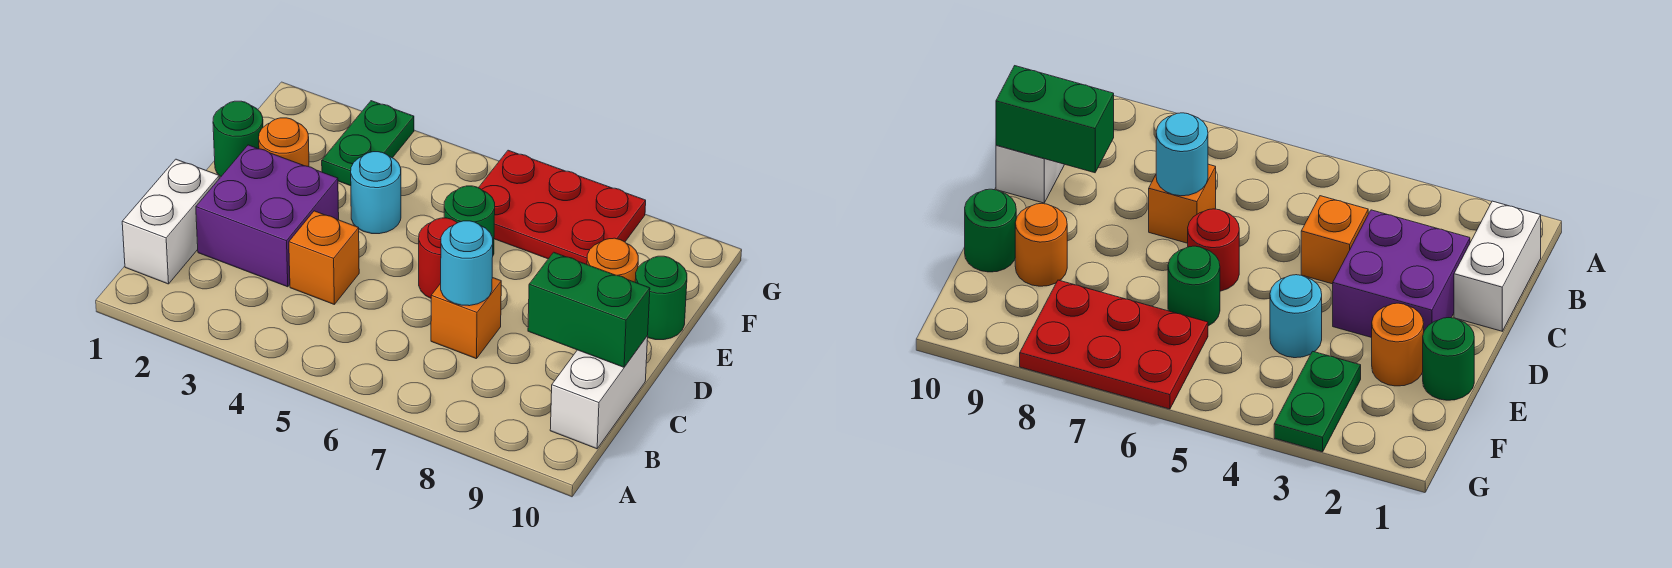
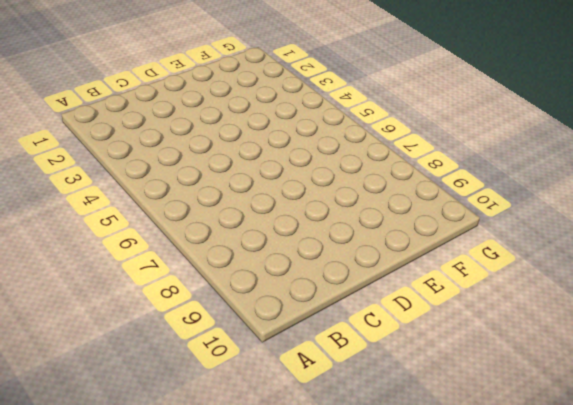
none -> white brick B1:C1 level 1
none -> white brick B10:C10 level 1
none -> purple brick C2:D3 level 1

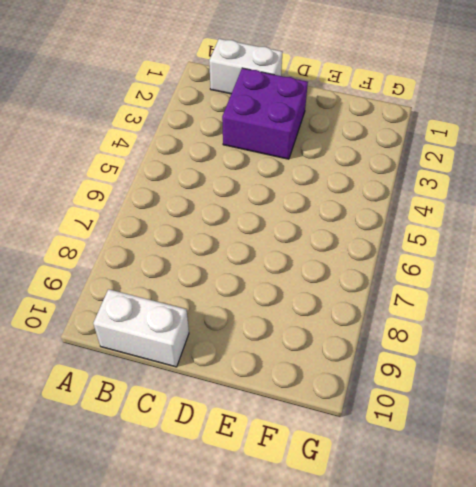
none -> orange brick C4 level 1
none -> orange brick C7 level 1
none -> red round brick D6 level 1

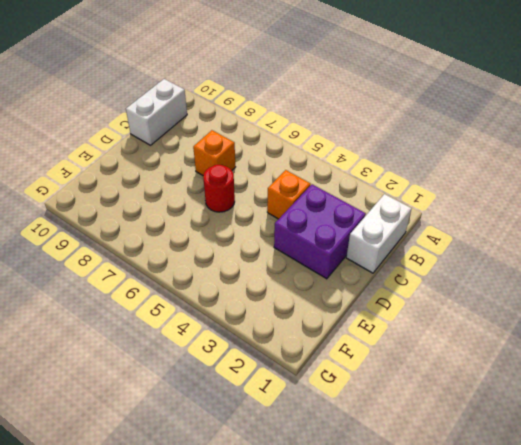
none -> green round brick E1 level 1
none -> orange round brick E2 level 1
none -> cyan round brick E4 level 1

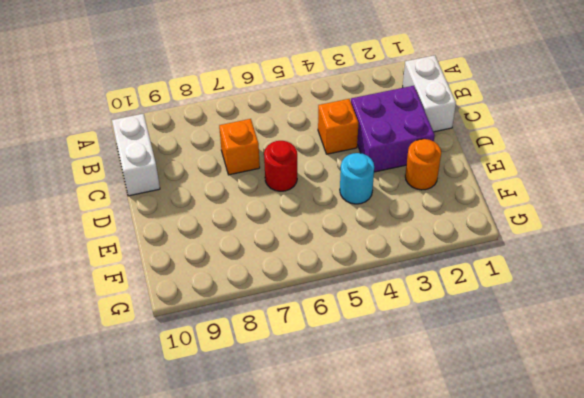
none -> green round brick E1 level 1
none -> green round brick E6 level 1
none -> orange round brick E9 level 1

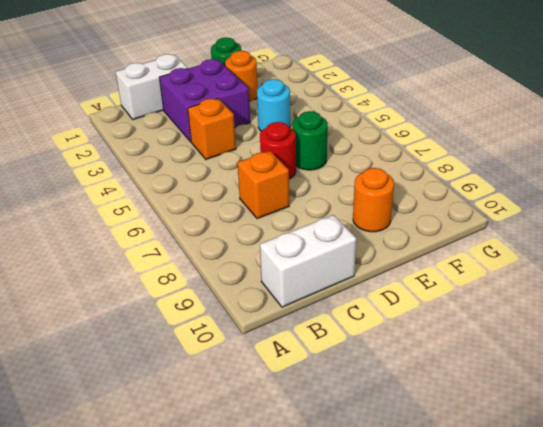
none -> green round brick E10 level 1
none -> green plate F3:G3 level 1
none -> red plate F6:G8 level 1

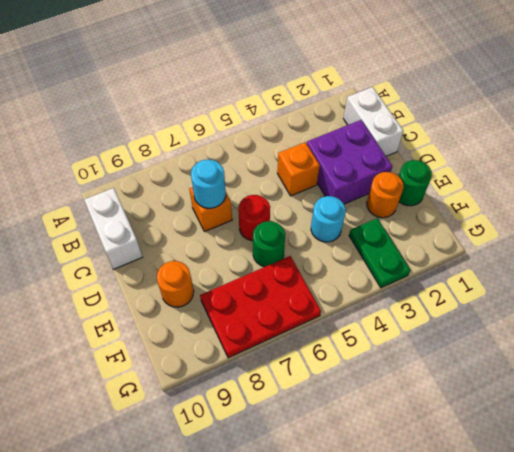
none -> green round brick E10 level 1
none -> green brick C9:C10 level 2

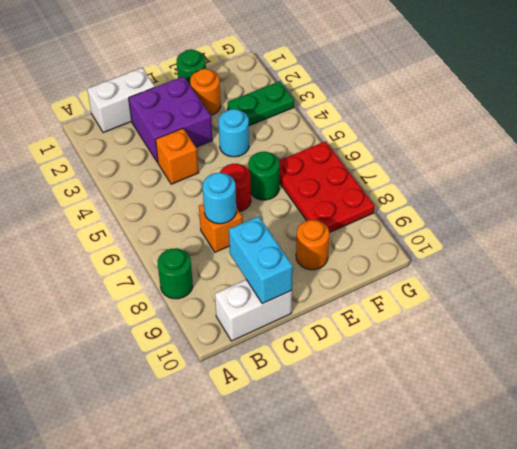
green round brick A8 level 1 -> green round brick E10 level 1
cyan brick C9:C10 level 2 -> green brick C9:C10 level 2

